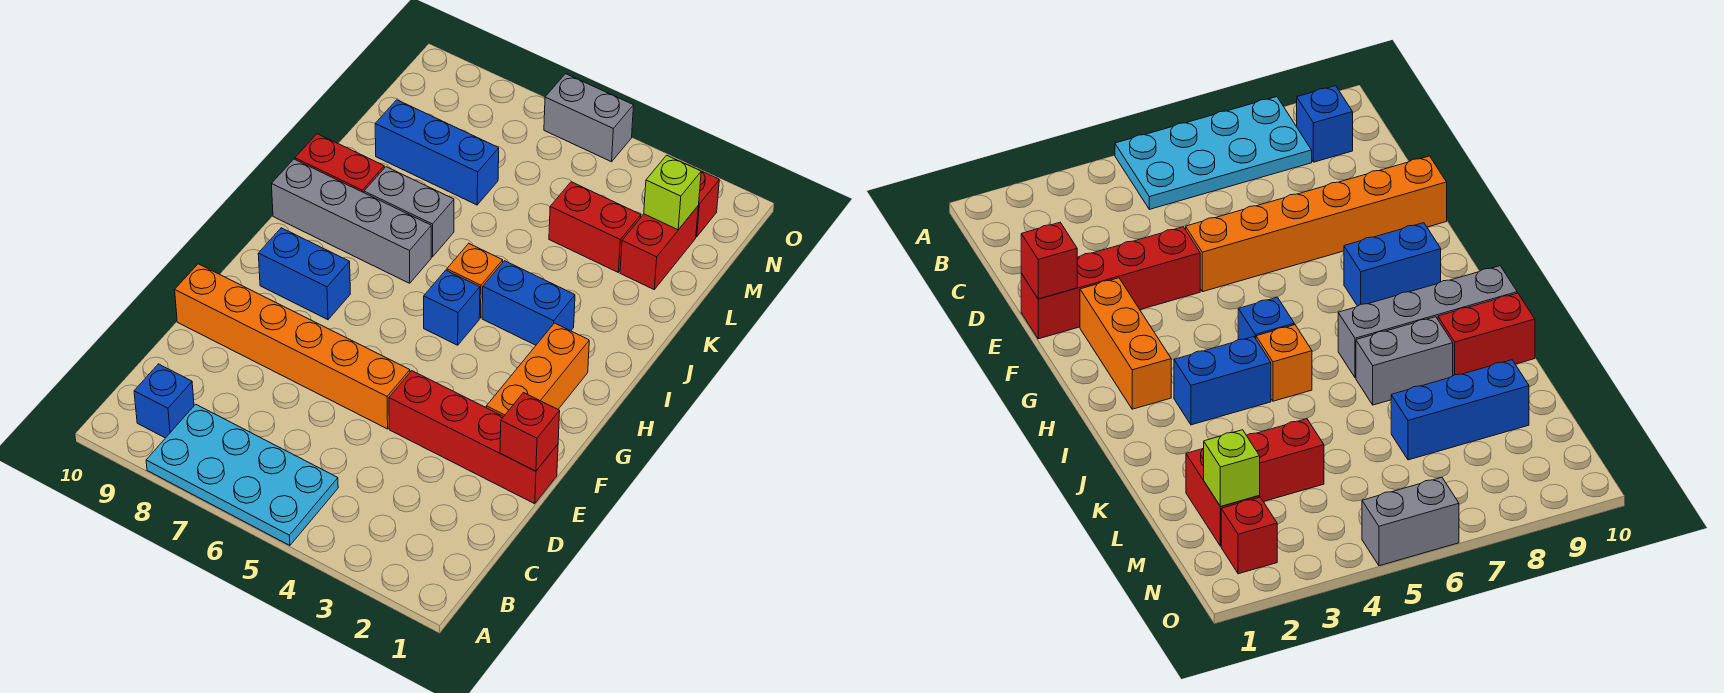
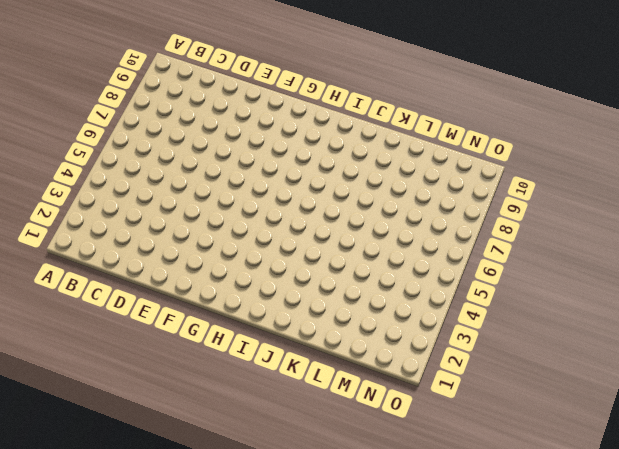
none -> cyan plate A5:B8 level 1
none -> blue brick B9 level 1
none -> red brick E1:E4 level 1

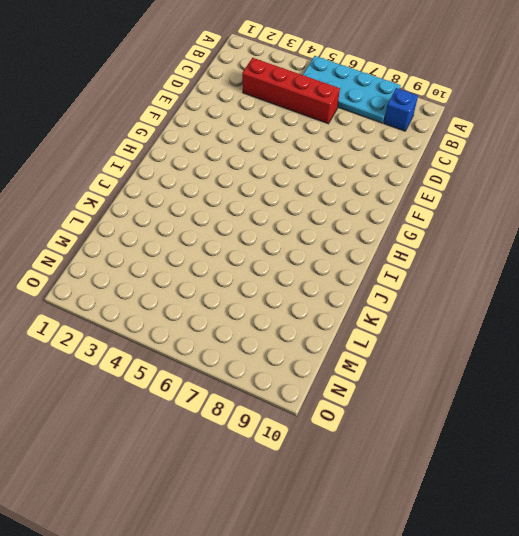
red brick C3:C6 level 1 -> red brick E1:E4 level 1
none -> orange brick E5:E10 level 1
none -> orange brick F2:H2 level 1
none -> blue brick G8:G9 level 1

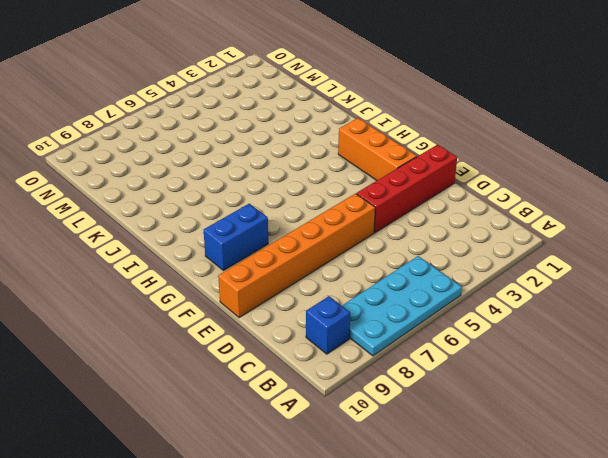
none -> blue brick H5 level 1
none -> blue brick I3:I4 level 1
none -> orange brick I5 level 1

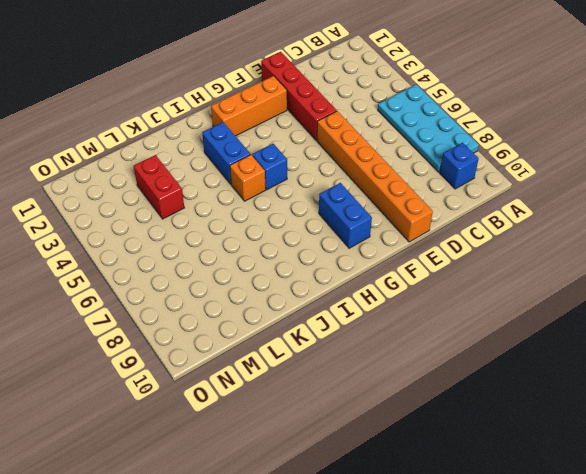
none -> grey brick I7:I10 level 1
none -> grey brick J7:J8 level 1
none -> red brick J9:J10 level 1

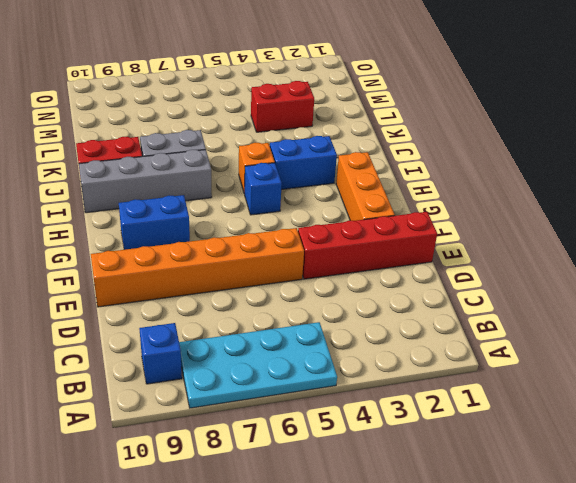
none -> red brick L2:M2 level 1
none -> blue brick L7:L9 level 1
none -> red brick N2 level 1

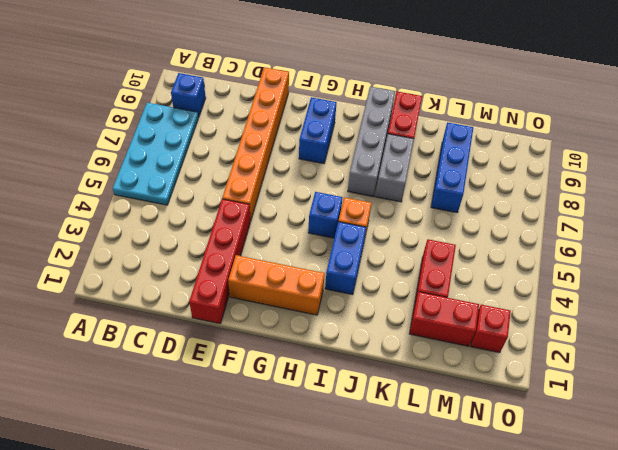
none -> grey brick O5:O6 level 1
none -> red brick E1 level 2
none -> lime brick M2 level 2

